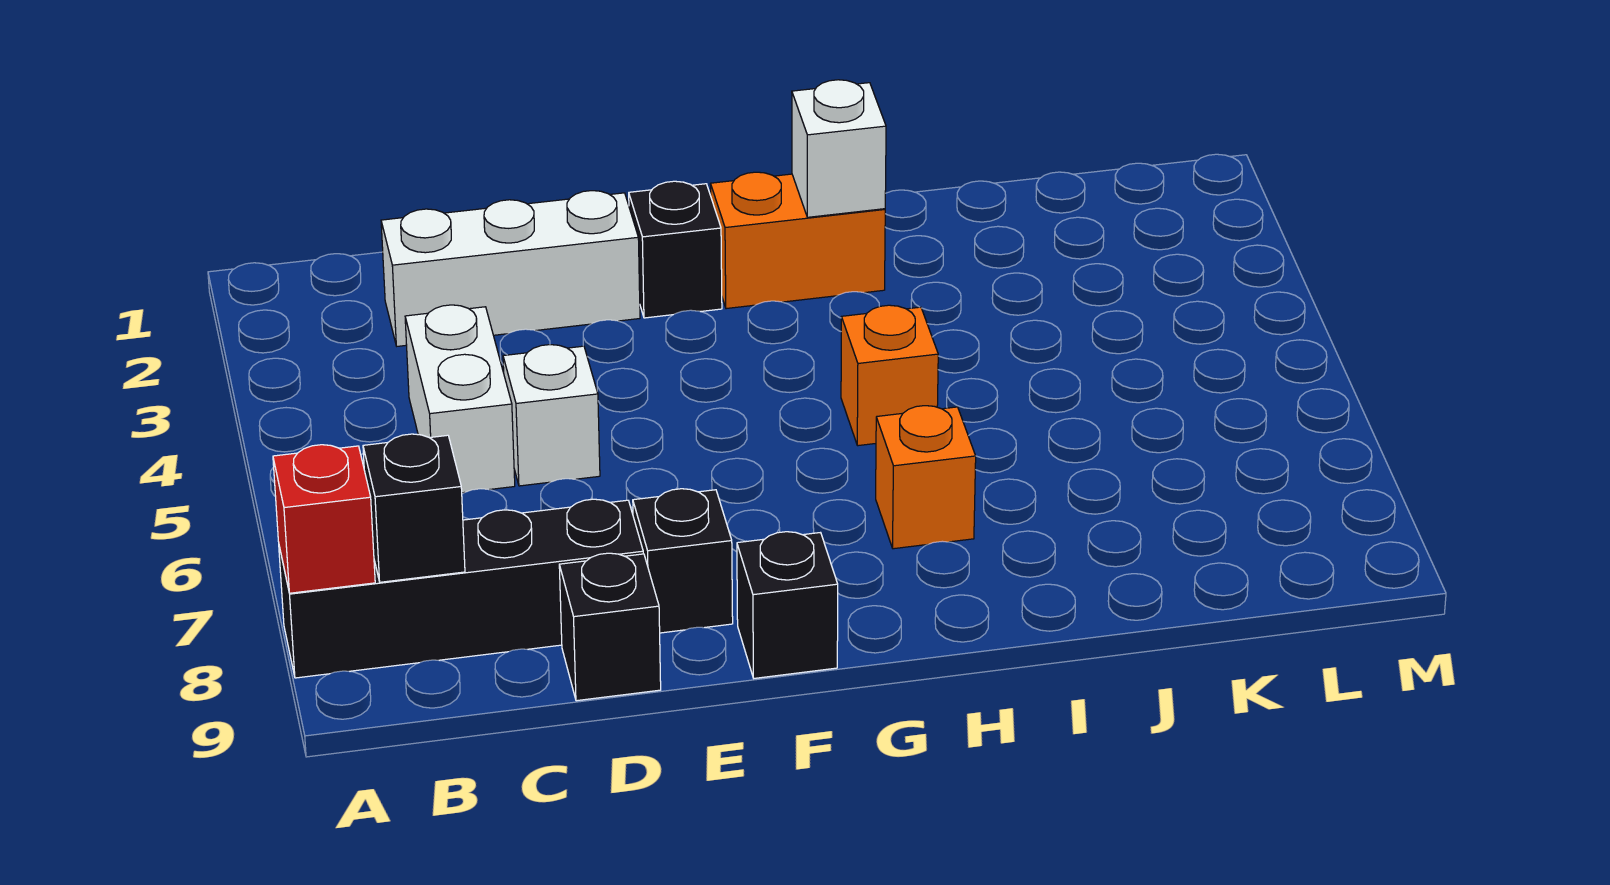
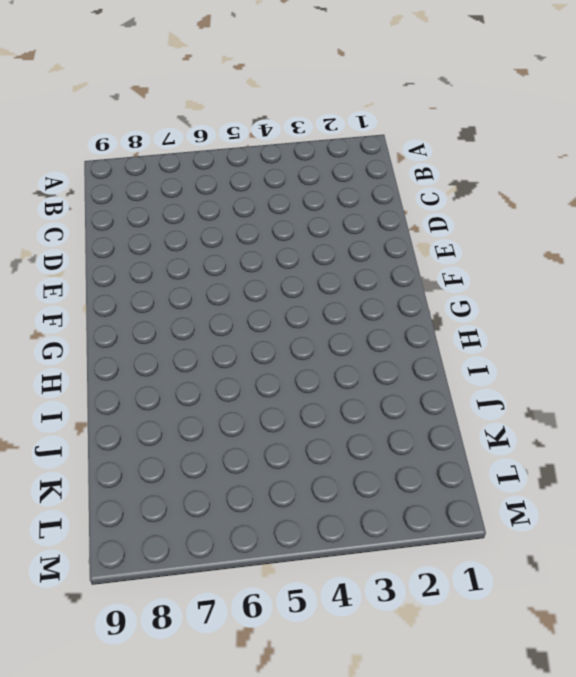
none -> black brick A8:D8 level 1
none -> white brick C2:E2 level 1
none -> white brick C4:C5 level 1

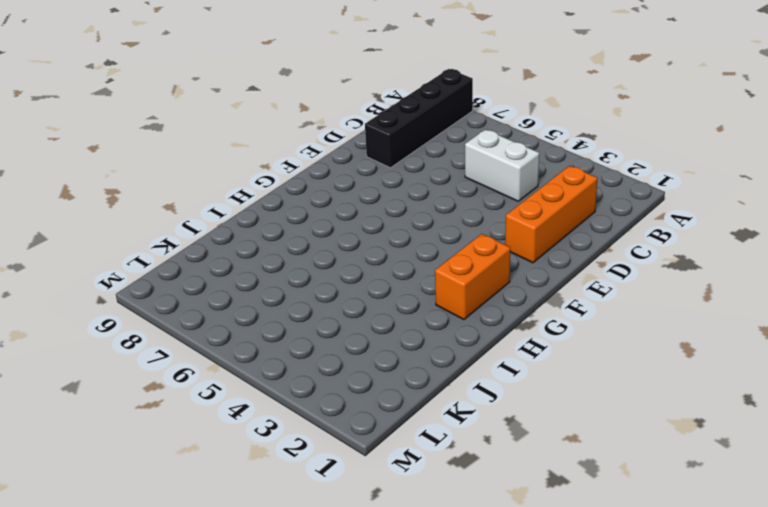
orange brick C2:E2 level 1 -> white brick C2:E2 level 1
none -> white brick D5 level 1
none -> black brick D9 level 1
none -> black brick E8 level 1

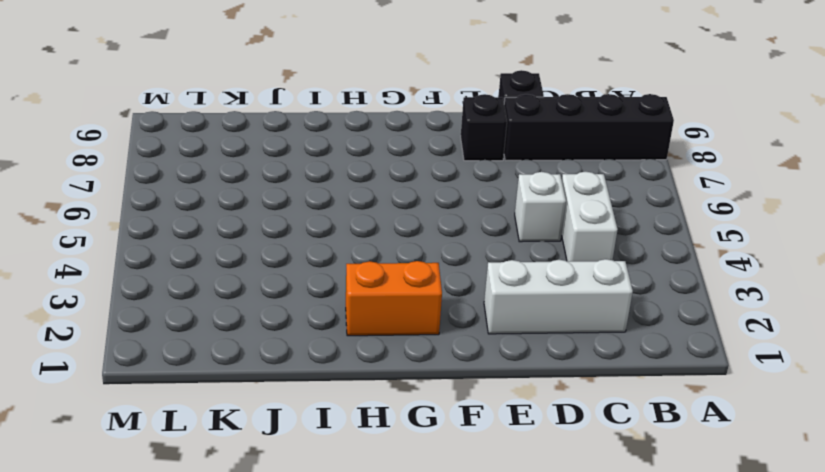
none -> black brick F2 level 1
none -> black brick F9 level 1
none -> orange brick H5 level 1

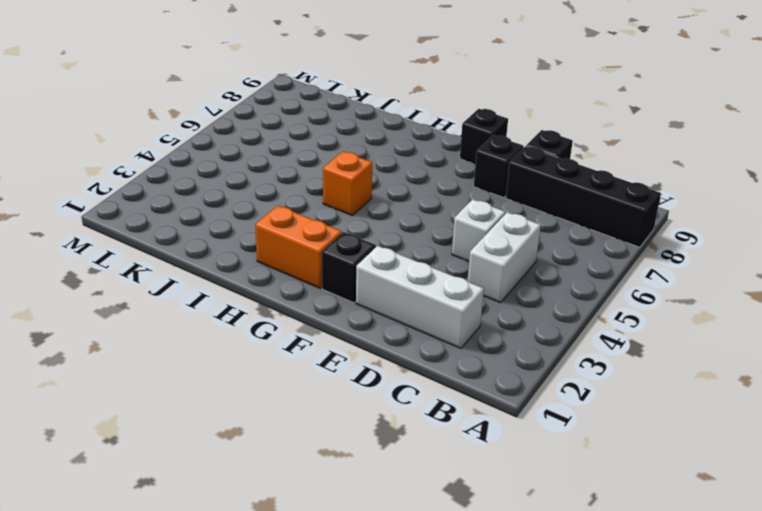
none -> orange brick H7 level 1
none -> red brick A8 level 2
none -> black brick B8 level 2

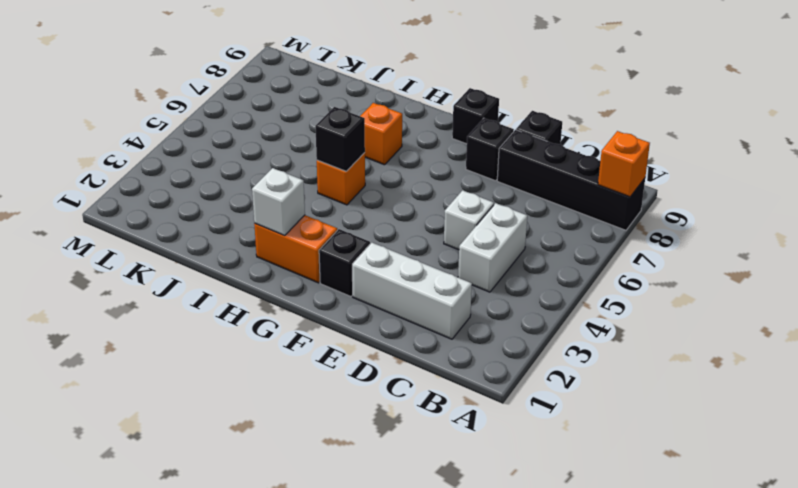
orange brick A8 level 2 -> red brick A8 level 2
black brick H5 level 2 -> black brick B8 level 2

